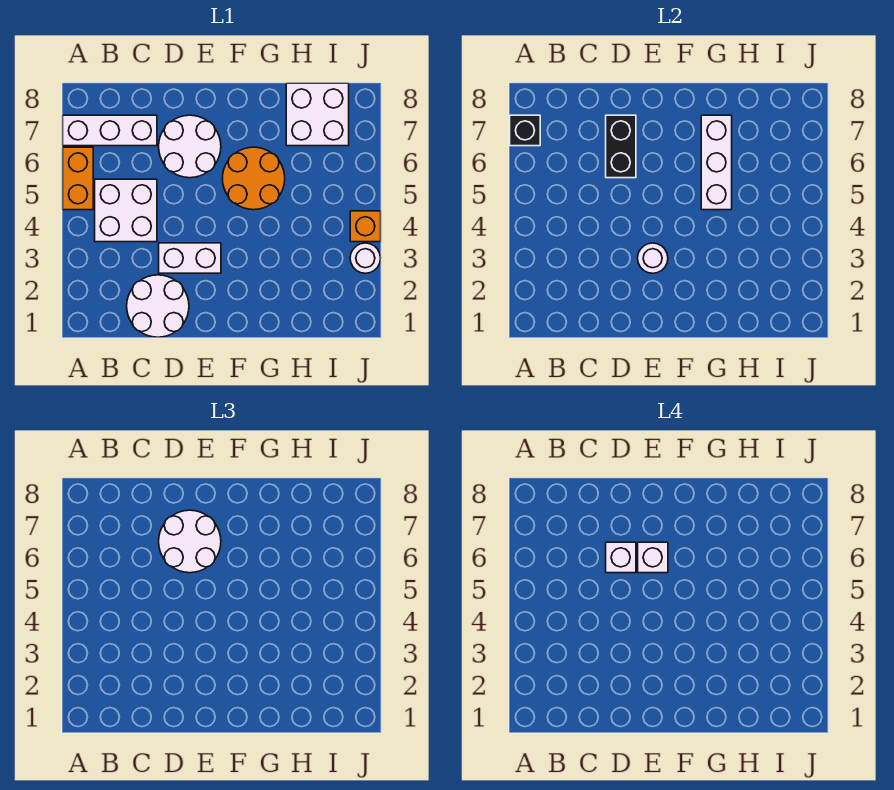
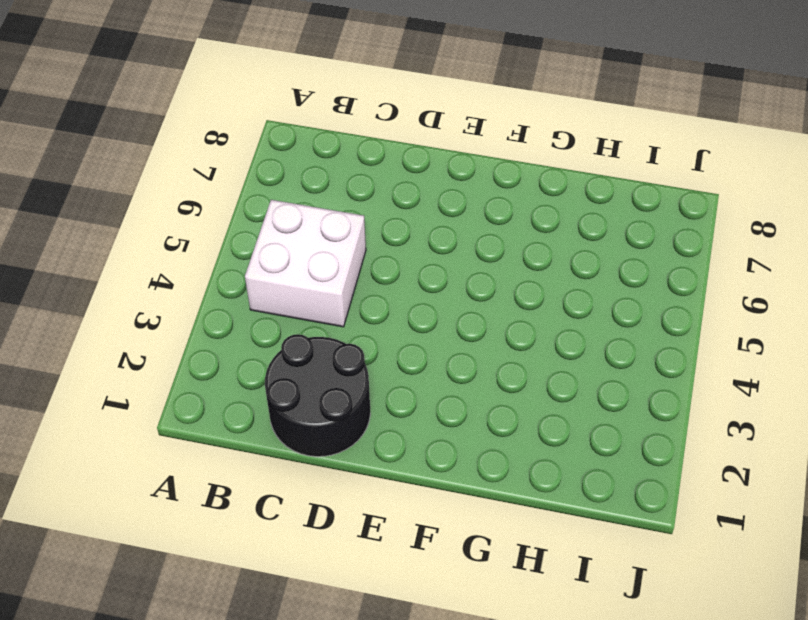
black round brick C1:D2 level 1 -> white round brick C1:D2 level 1
none -> orange brick A5:A6 level 1
none -> white brick A7:C7 level 1
none -> white brick D3:E3 level 1

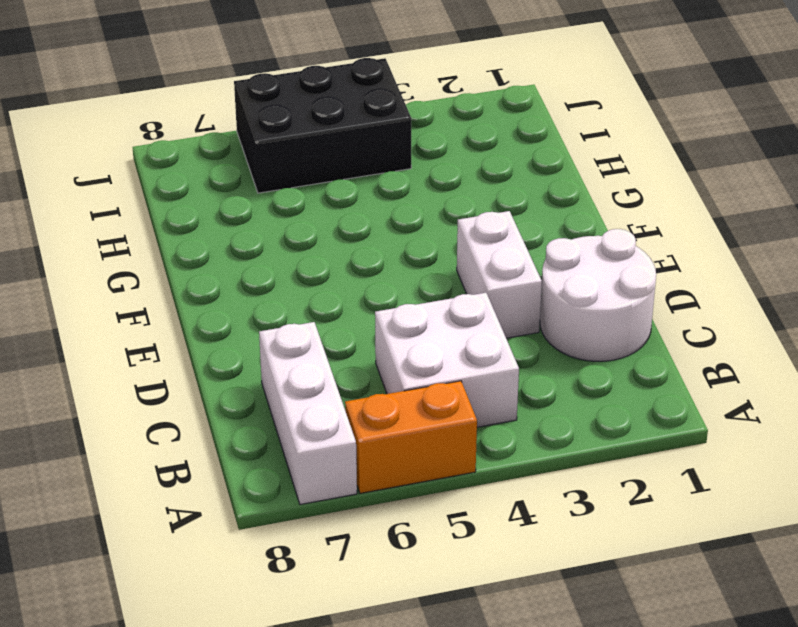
black brick I4:J6 level 1 -> orange brick J4 level 1
none -> white round brick D6:E7 level 1
none -> orange round brick F5:G6 level 1
none -> white brick H7:I8 level 1

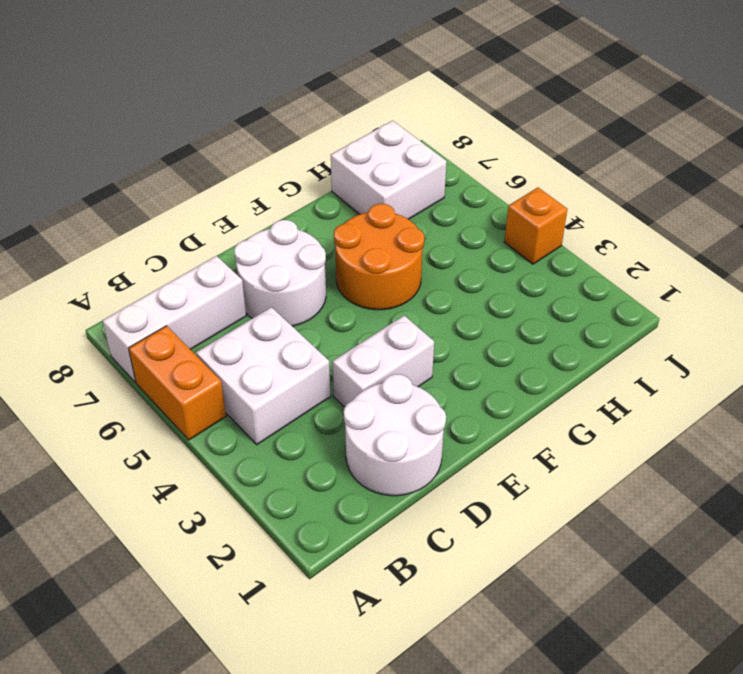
none -> white round brick J3 level 1
none -> black brick A7 level 2
none -> black brick D6:D7 level 2

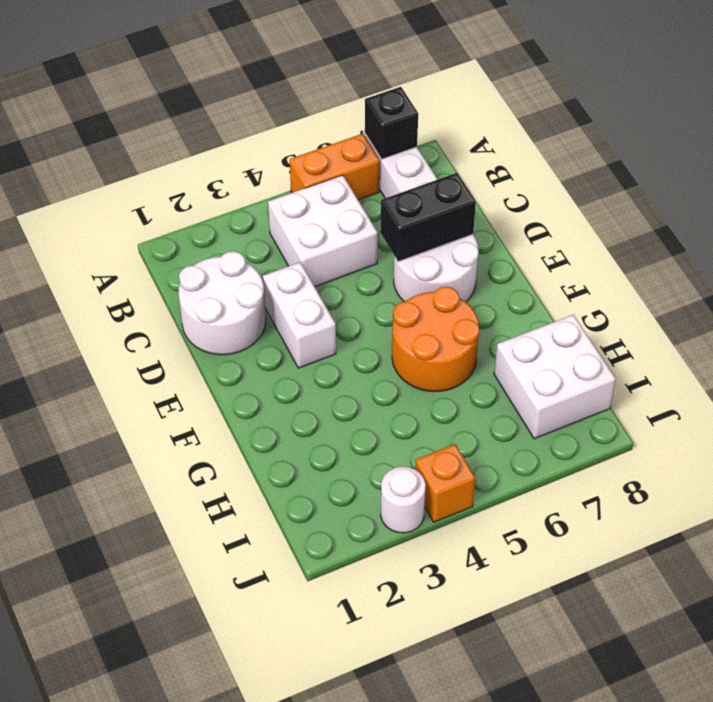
none -> white round brick E3 level 2
none -> white brick G5:G7 level 2
none -> white round brick D6:E7 level 3

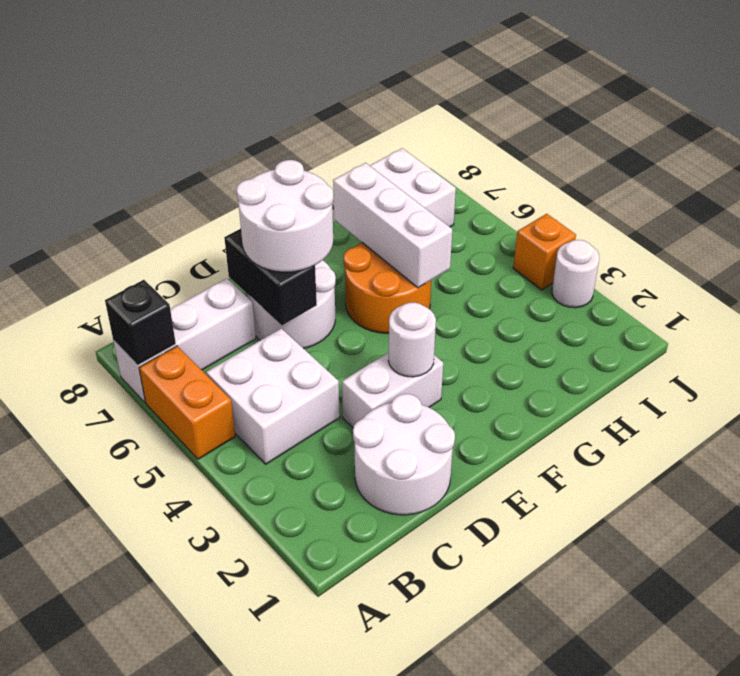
none -> white brick D6 level 4
none -> white brick E6 level 4

